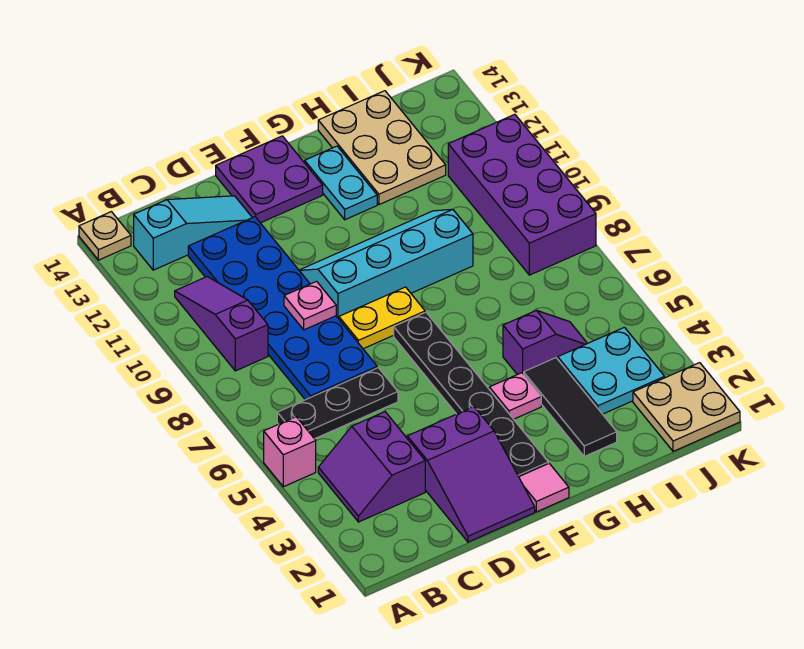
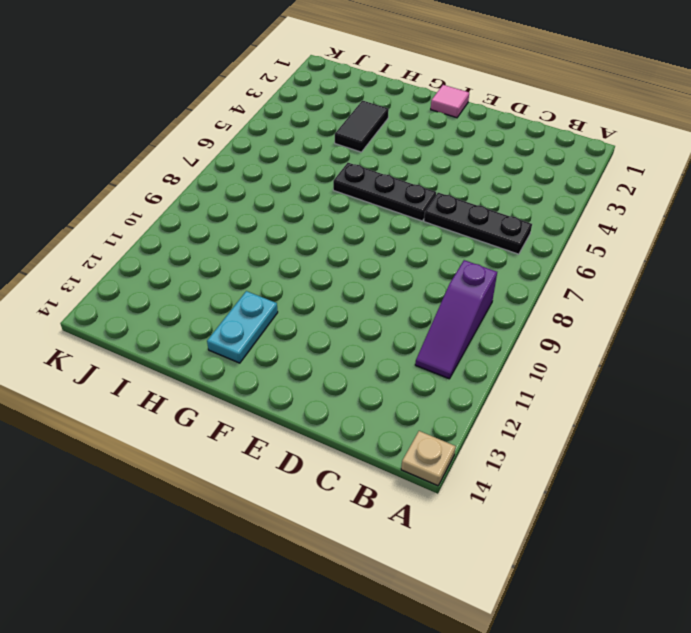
black plate E6:G6 level 1 -> black plate F2:F7 level 1
black tile H3:H4 level 1 -> black tile H2:H4 level 1
none -> pink brick A5 level 1
none -> purple slope B3:C4 level 1 top C
none -> cyan slope B13:D13 level 1 top B

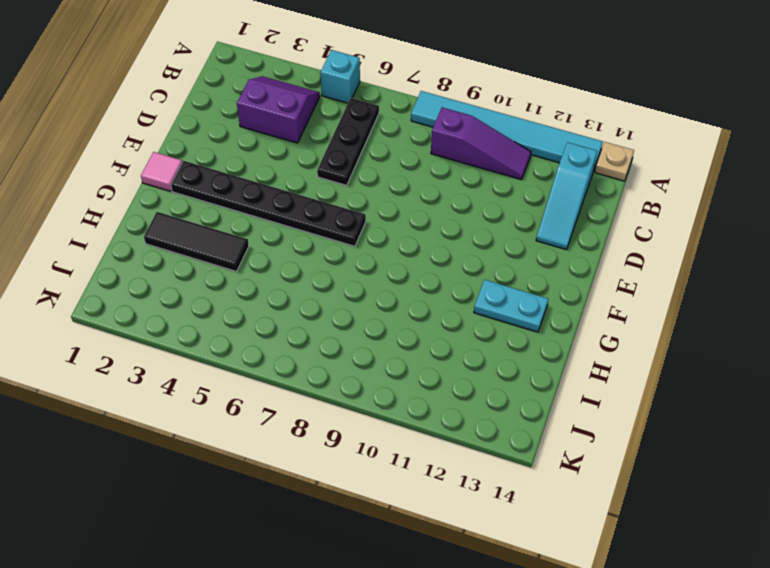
cyan brick A5 level 1 -> pink brick A5 level 1
cyan tile A8:A13 level 1 -> none
none -> blue plate C7:D12 level 1
none -> purple slope D1:E3 level 1 top 3
none -> yellow plate E8:F8 level 1

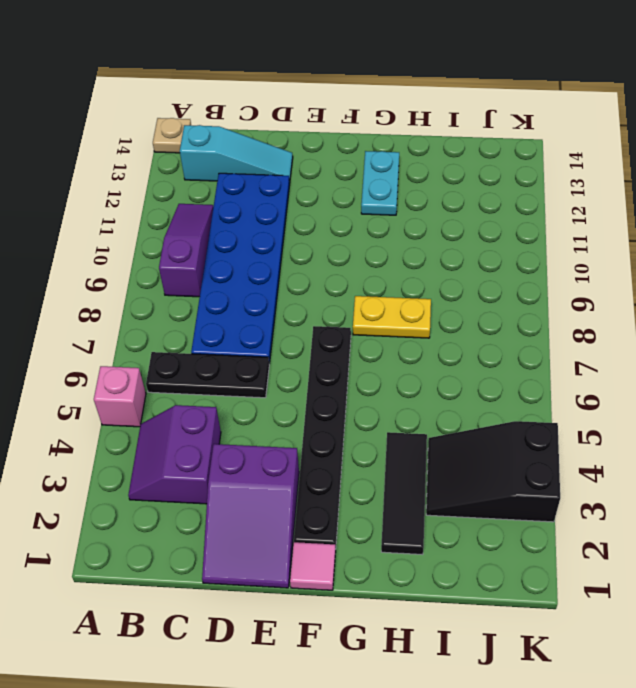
yellow plate G8:H8 level 1 -> yellow plate E8:F8 level 1
black slope I3:K4 level 1 top K -> cyan plate I3:J4 level 1
none -> cyan slope E9:H10 level 1 top 9
none -> purple plate E13:F14 level 1
none -> pink plate G4 level 1

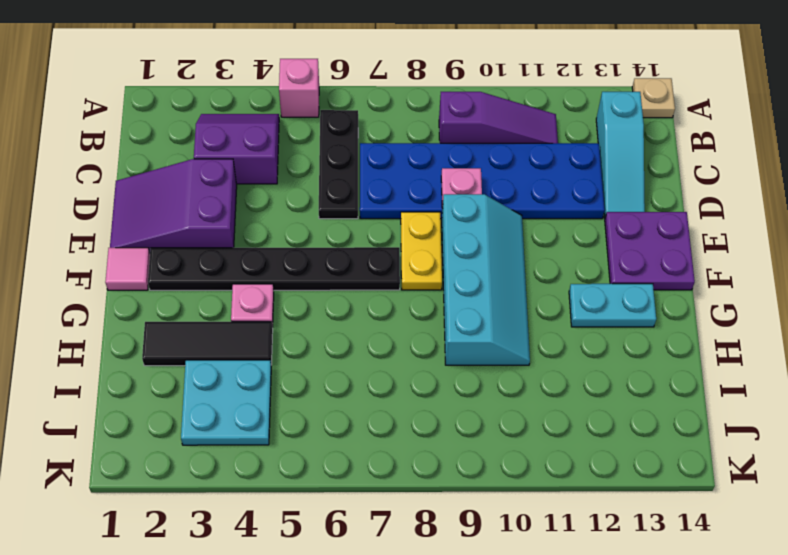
none -> purple slope H5:I5 level 1 top H
none -> tan plate H12:I14 level 1
none -> tan plate J1:K2 level 1

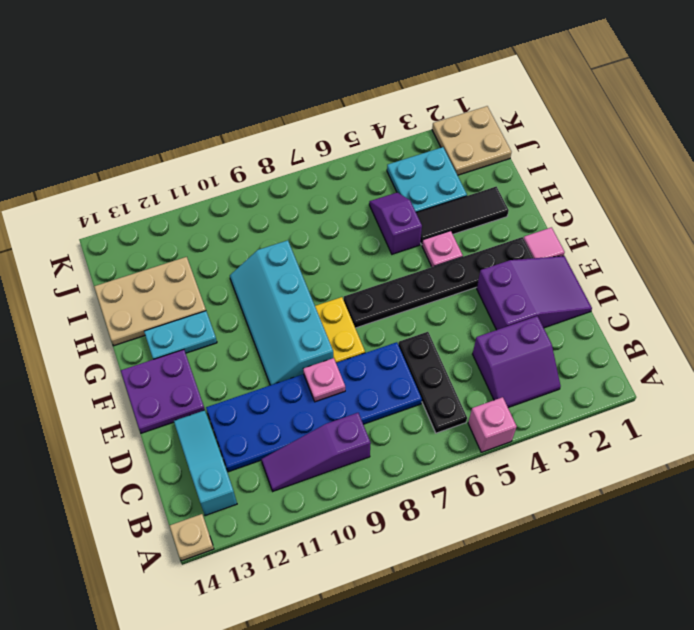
none -> purple brick J8:K11 level 1

